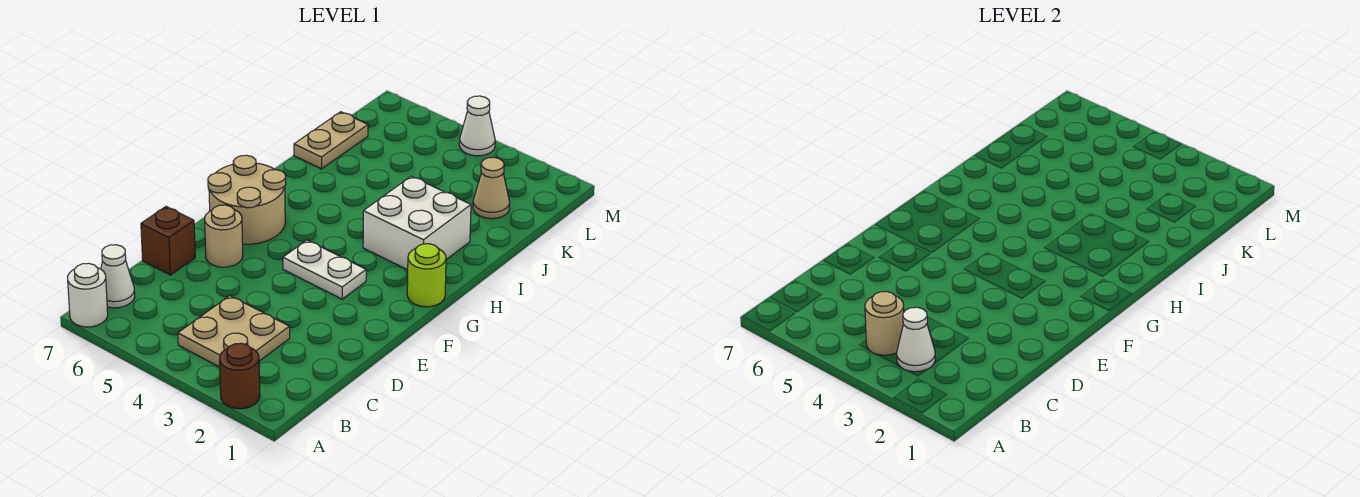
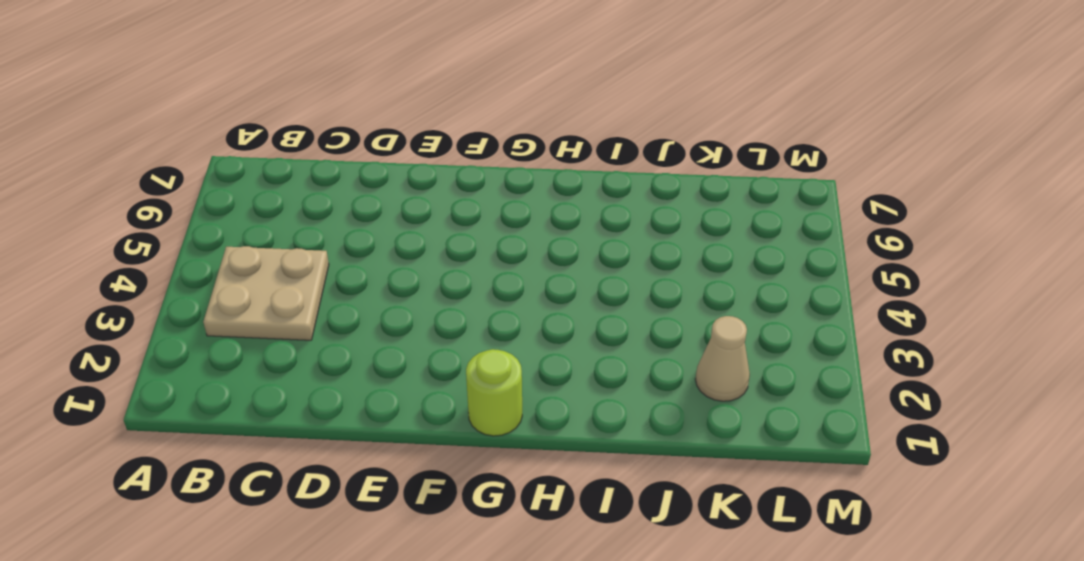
none -> brown round brick A2 level 1
none -> white round brick A7 level 1
none -> white cone B7 level 1

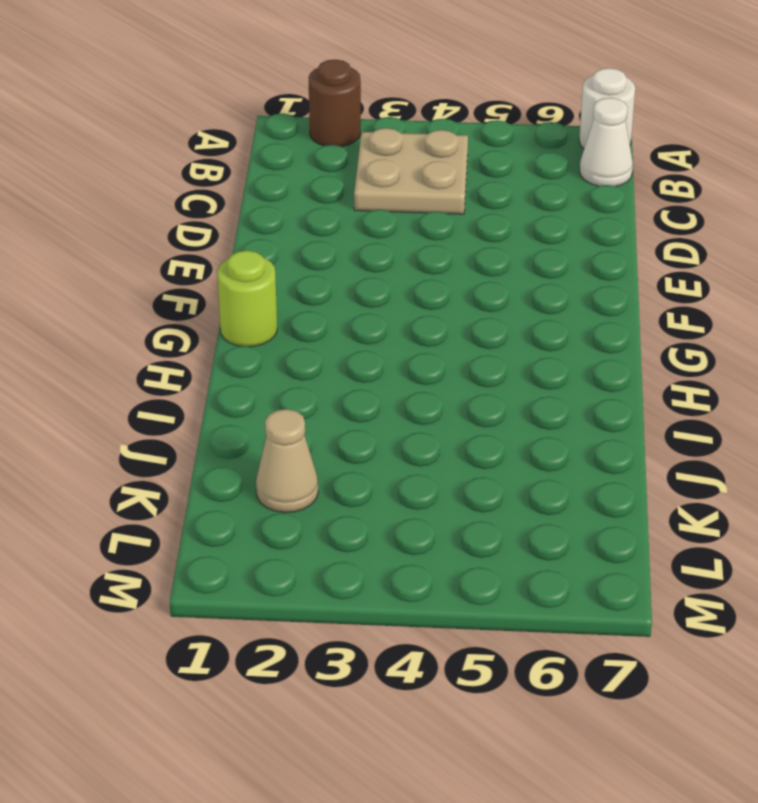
none -> brown brick D7 level 1
none -> tan round brick E6 level 1
none -> white plate F3:F4 level 1

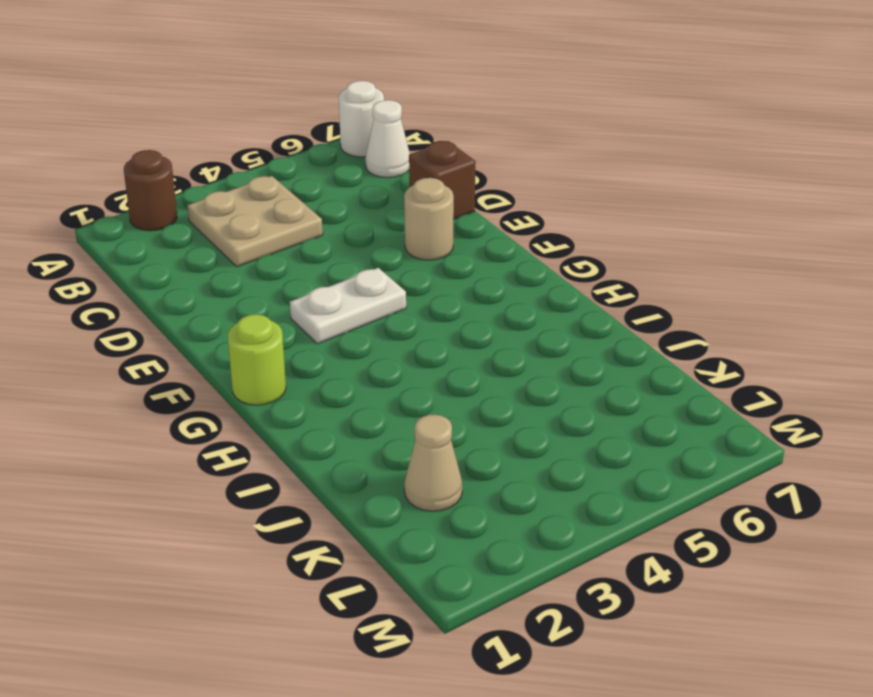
none -> tan round brick F6:G7 level 1
none -> white brick H2:I3 level 1
none -> tan plate J7:K7 level 1

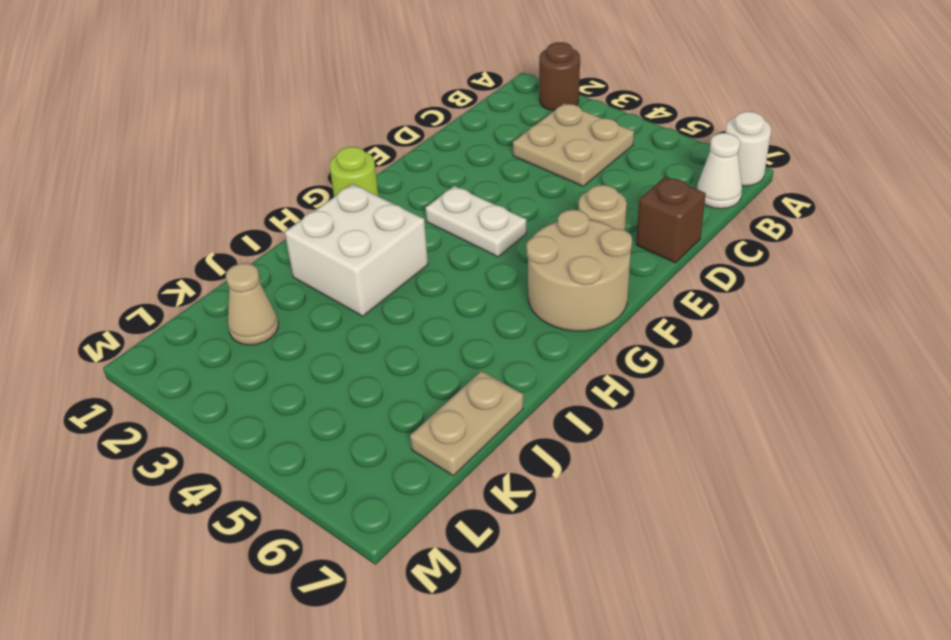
none -> white cone M4 level 1
none -> white cone B3 level 2
none -> tan round brick B4 level 2

